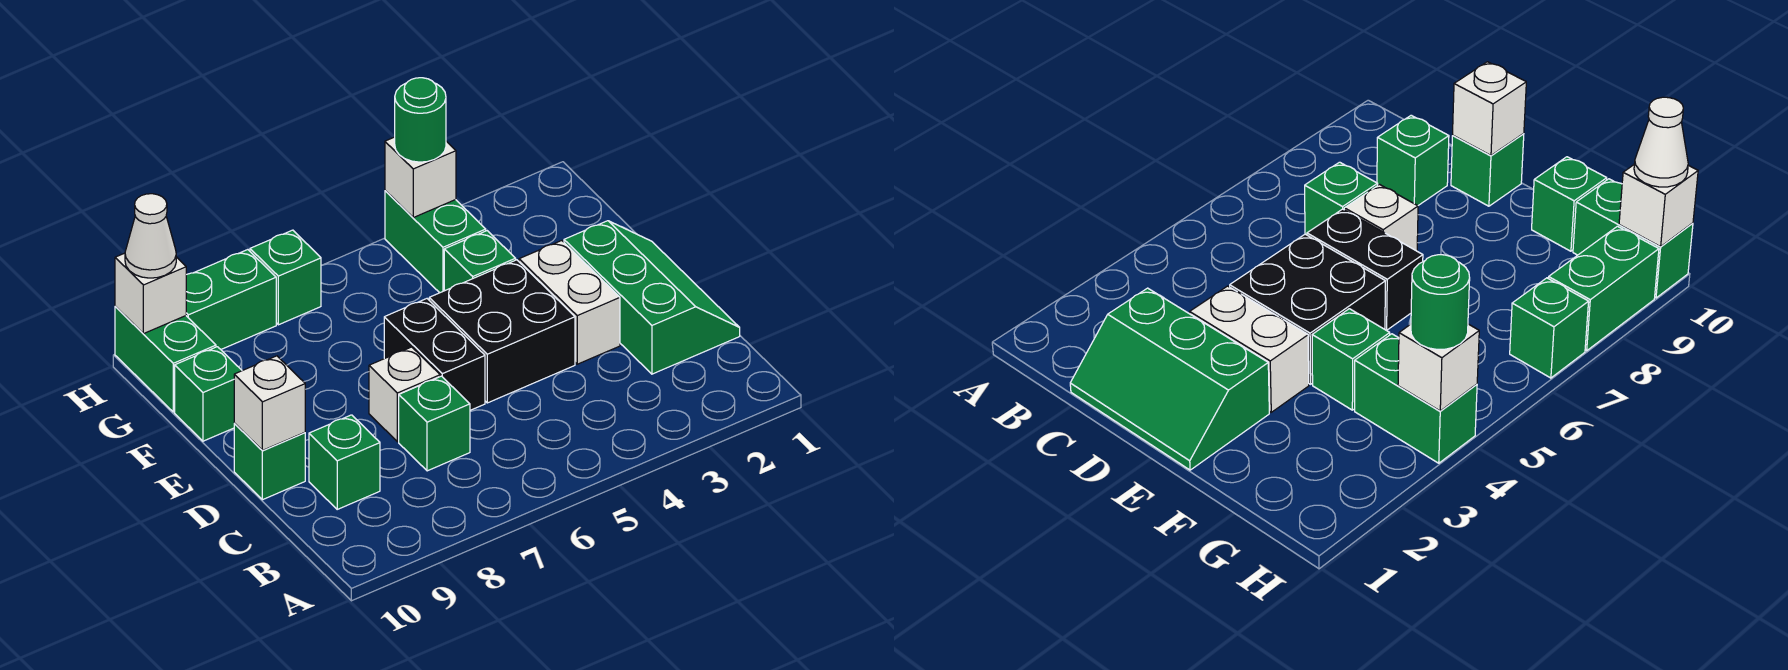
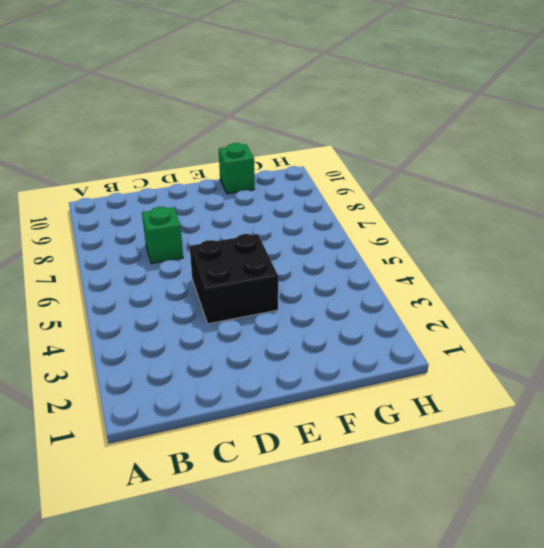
none -> green slope C1:E2 level 1 top 2
none -> green brick C9 level 1
none -> white brick D3:E3 level 1

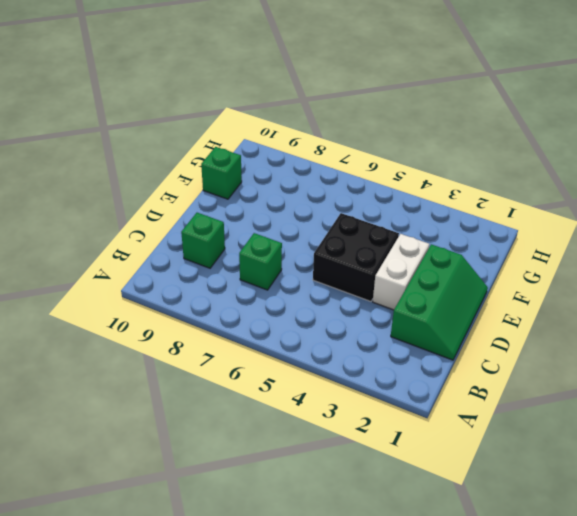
none -> black brick D6:E6 level 1
none -> white brick D7 level 1
none -> green brick D10 level 1

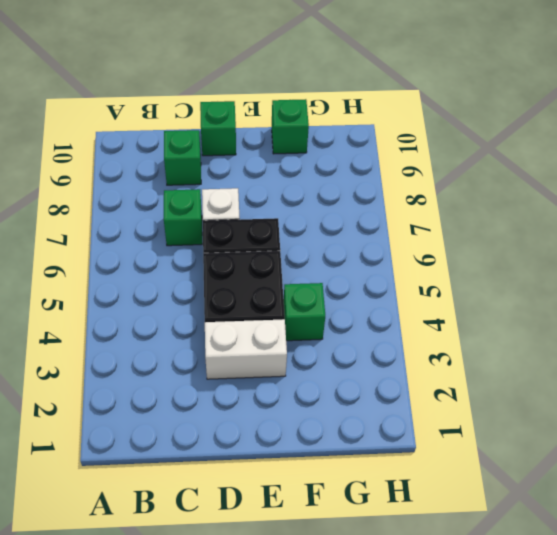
none -> green slope C1:E2 level 1 top 2
none -> green brick G4:H4 level 1
none -> green brick G10:H10 level 1

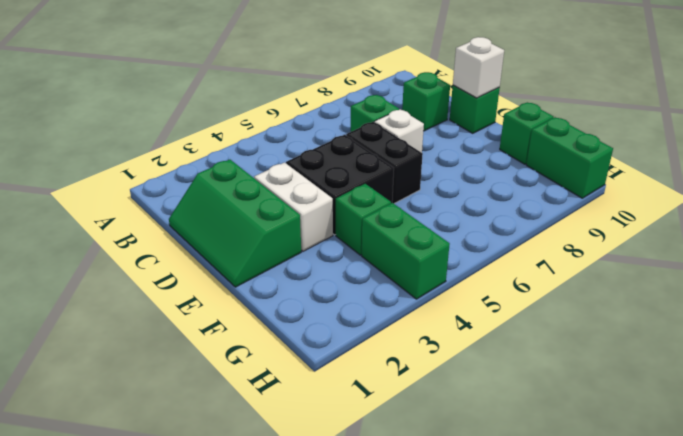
none -> green brick H7 level 1
none -> green brick H8:H9 level 1
none -> white brick H4 level 2

